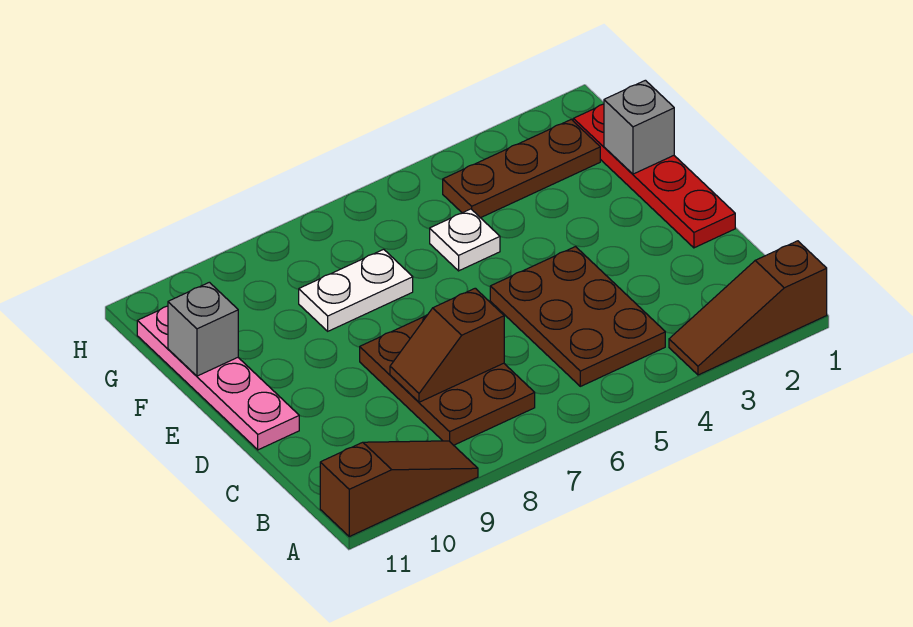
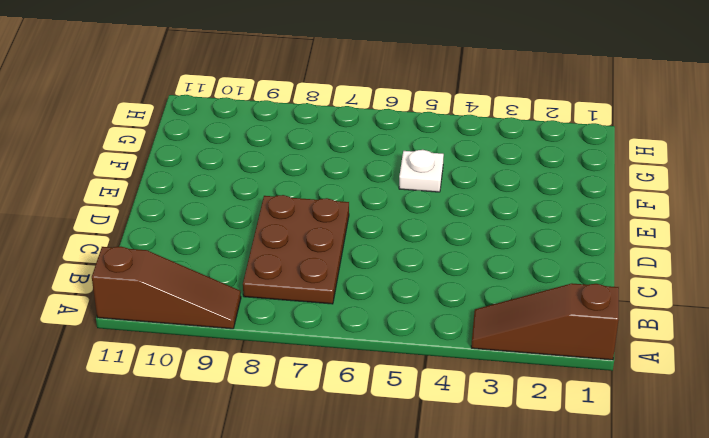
none -> brown plate B4:D5 level 1
none -> red plate D1:G1 level 1
none -> pink plate D11:G11 level 1

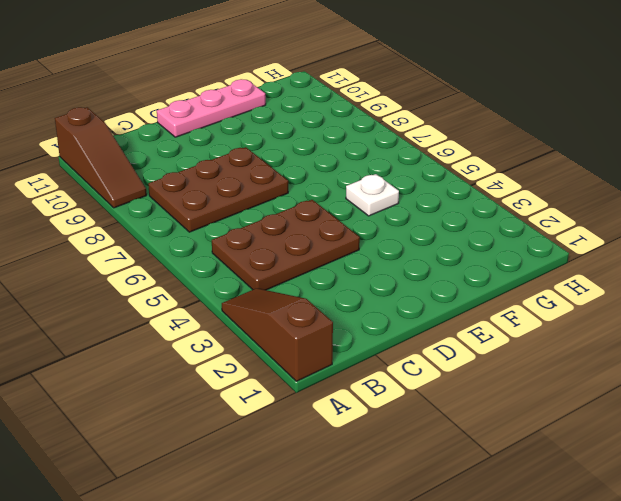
pink plate D11:F11 level 1 -> pink plate D11:G11 level 1
none -> red plate D1:G1 level 1
none -> white plate F7:F8 level 1
none -> brown plate G2:G4 level 1

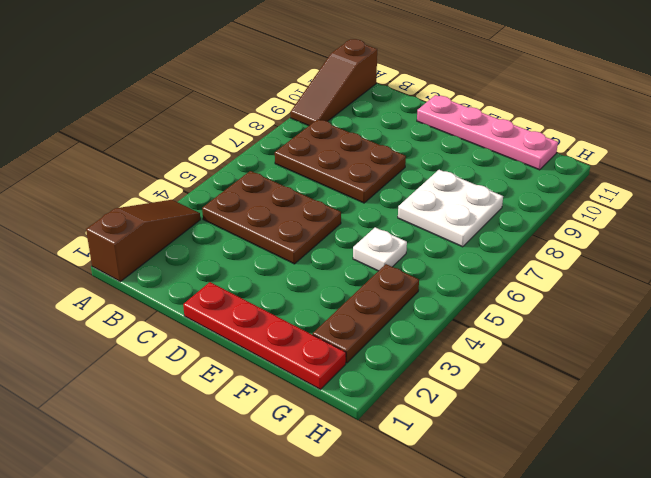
white plate F7:G8 level 1 -> white plate F7:F8 level 1
none -> brown slope C7:C8 level 2 top 7
none -> grey brick F1 level 2
none -> grey brick F11 level 2

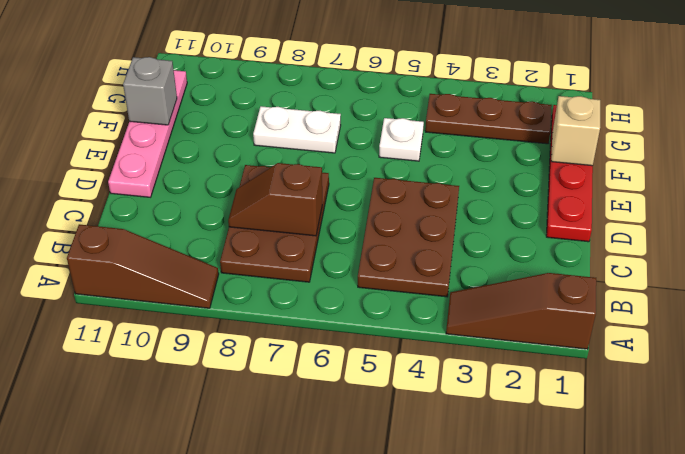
tan brick F1 level 2 -> grey brick F1 level 2

